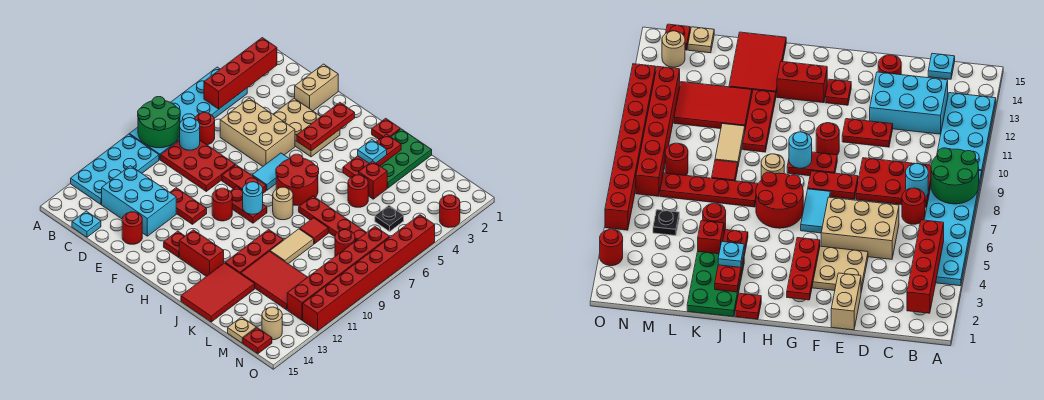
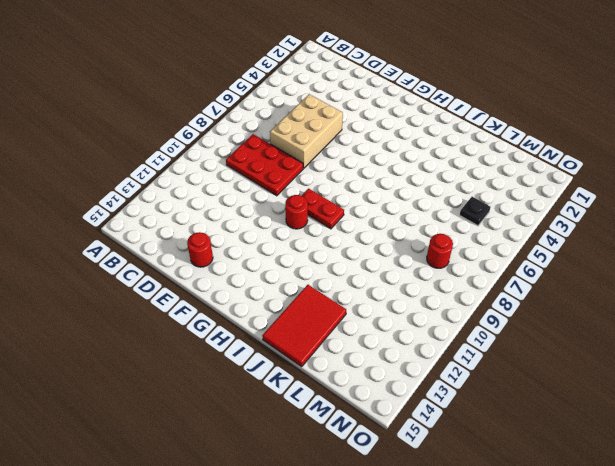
tan brick D5:E7 level 1 -> tan brick D5:F6 level 1
none -> cyan plate A4:B9 level 1
none -> cyan plate A10:B13 level 1
none -> red round brick C7 level 1
none -> cyan brick C12:E13 level 1

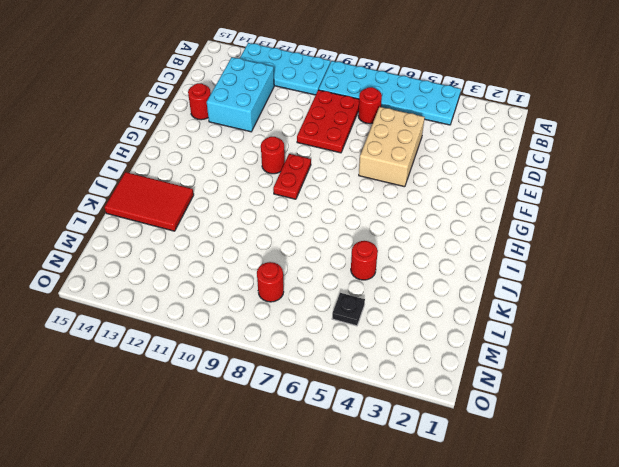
none -> cyan plate C15 level 1
none -> tan brick E1:E2 level 1
none -> tan plate E3:G4 level 1
none -> red plate E11:F11 level 1

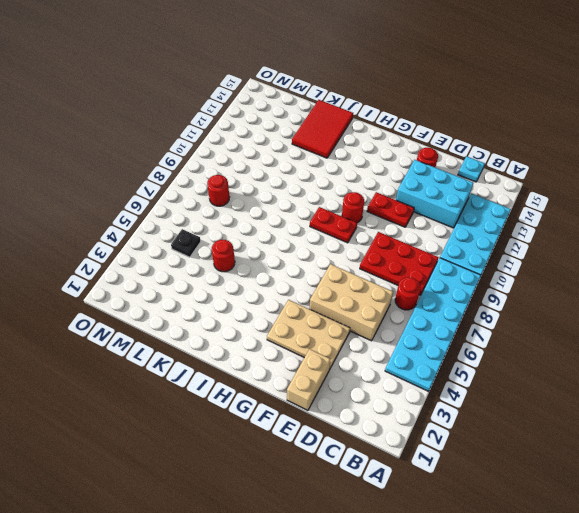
none -> red plate F8:G8 level 1
none -> cyan tile G6:G7 level 1
none -> red plate G13 level 1
none -> red round brick H6:I7 level 1

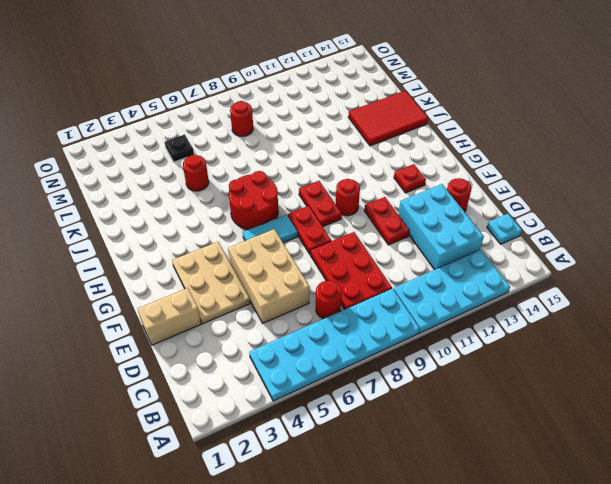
none -> red brick H13:I13 level 1
none -> red plate I1 level 1
none -> tan round brick I8 level 1
none -> green plate J1:K3 level 1

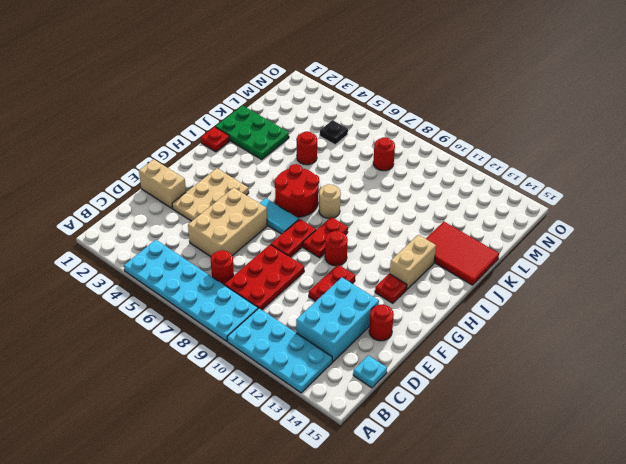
tan brick H13:I13 level 1 -> red brick H13:I13 level 1
none -> red plate J7:M7 level 1
none -> red plate J10:J12 level 1
none -> red brick K4 level 1
none -> red tile K8 level 1

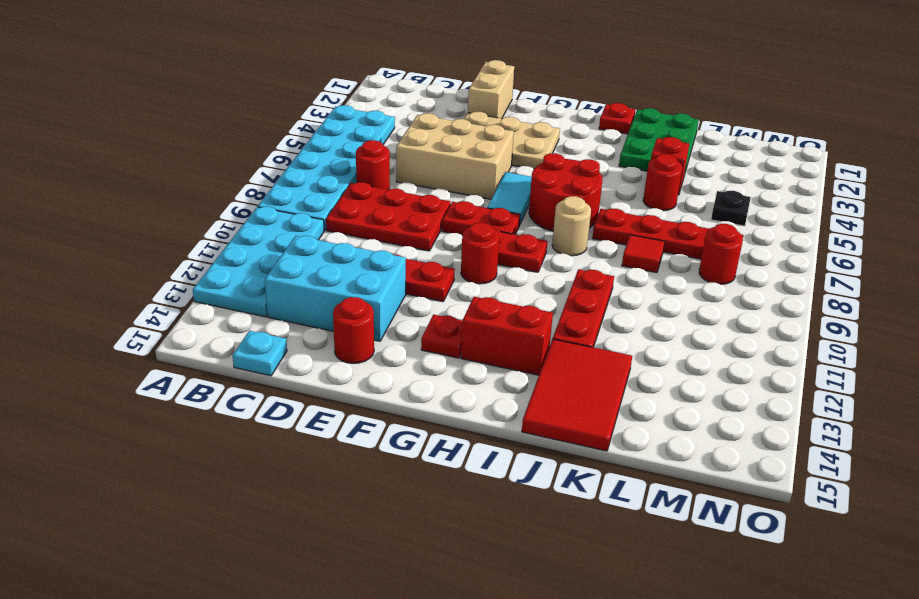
none -> tan tile K9:K10 level 1
none -> red tile K11:M12 level 1
none -> tan plate M15 level 1
none -> red brick N7:N12 level 1

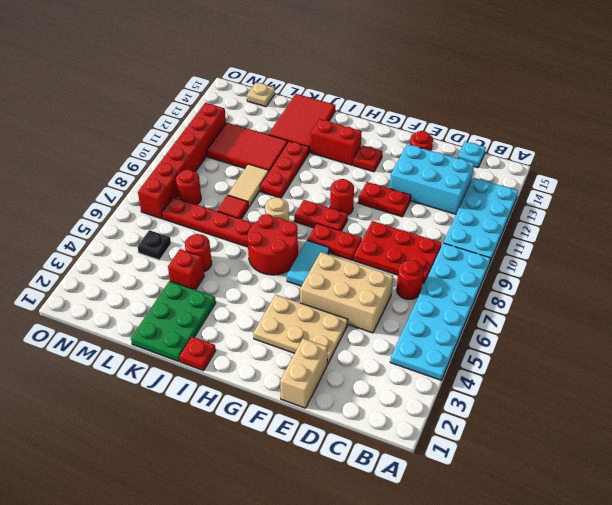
none -> tan round brick N14 level 1
none -> red plate N15 level 1
none -> red round brick O3 level 1
none -> red brick O5:O12 level 1

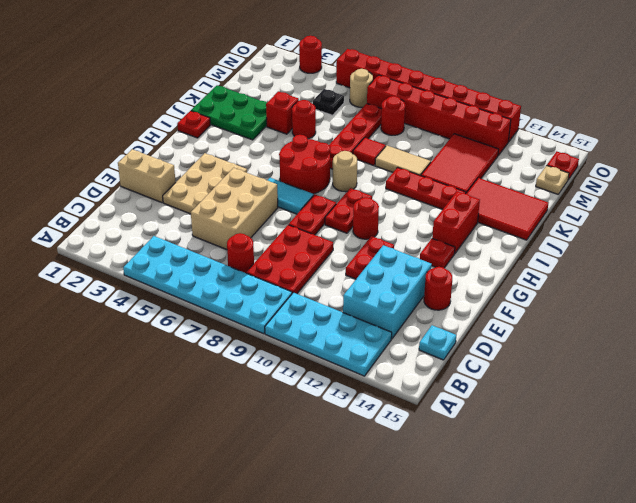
tan round brick N6 level 1 -> tan round brick N14 level 1
none -> green round brick A8:B9 level 2
none -> red brick B2:B5 level 2
none -> cyan round brick C8 level 2
none -> red plate G2:G4 level 2

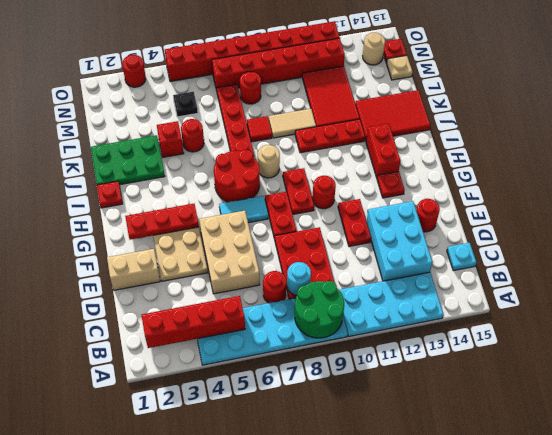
none -> cyan round brick H9 level 2
none -> red plate J2:J4 level 2
none -> cyan plate J3 level 3

